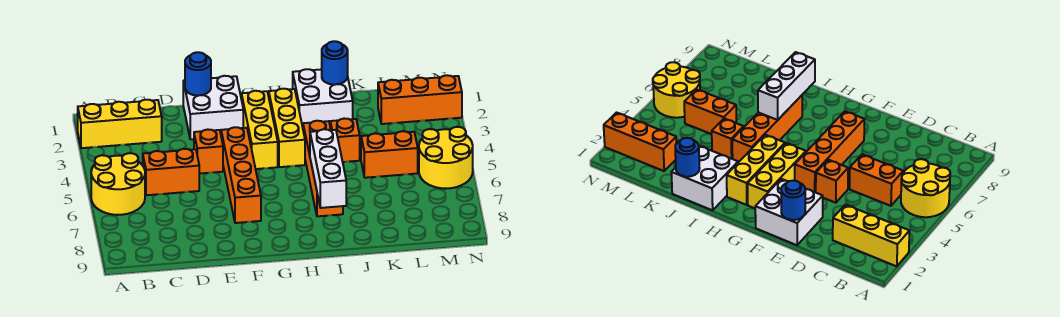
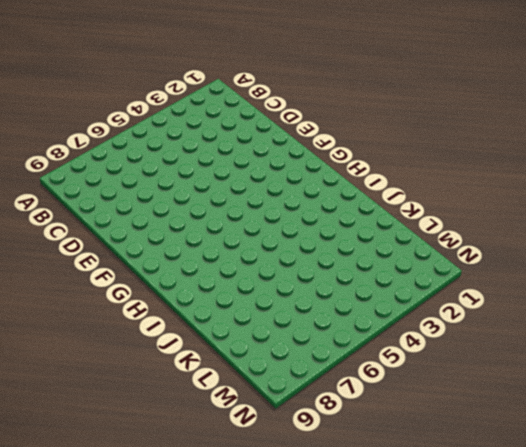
none -> yellow brick A2:C2 level 1
none -> yellow round brick A5:B6 level 1
none -> orange brick C5:D5 level 1

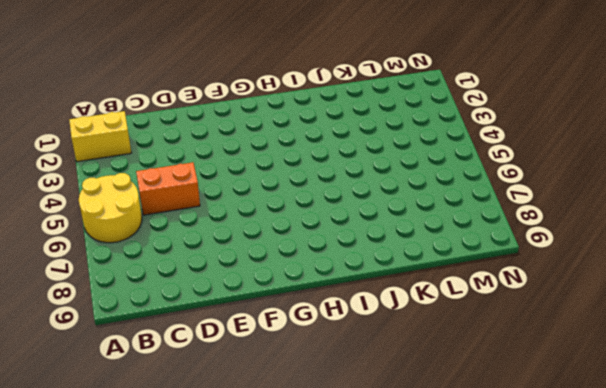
yellow brick A2:B2 level 1 -> yellow brick A2:C2 level 1
none -> white brick E1:F2 level 1
none -> orange brick E4 level 1
none -> orange brick F4:F7 level 1

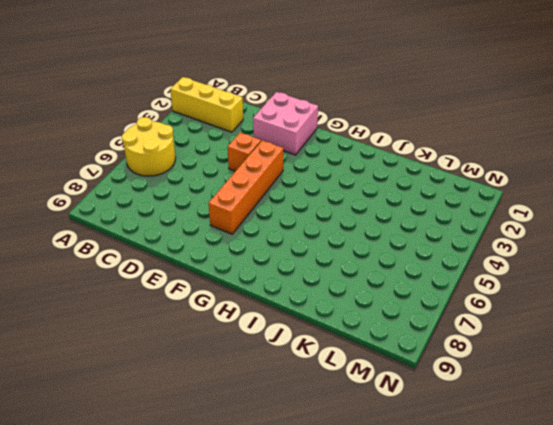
pink brick E1:F2 level 1 -> white brick E1:F2 level 1
none -> orange brick C5:D5 level 1
none -> yellow brick G2:G4 level 1
none -> yellow brick H2:H4 level 1

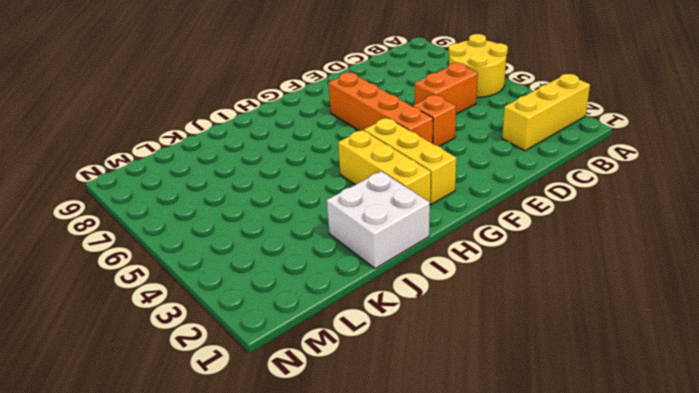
none -> white brick E1:F2 level 1
none -> orange brick I4:I7 level 1
none -> orange brick J4 level 1

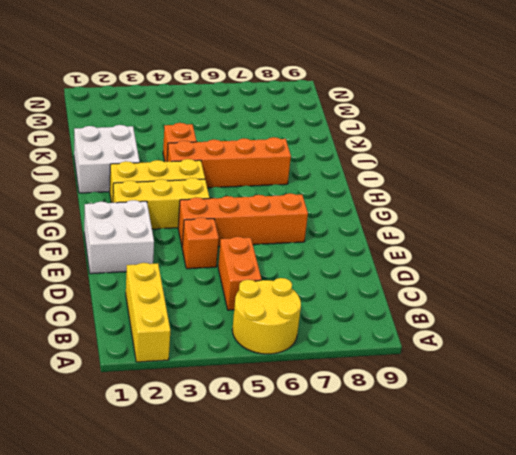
none -> orange brick K5:L5 level 1
none -> orange brick L2:N2 level 1
none -> yellow round brick M5:N6 level 1

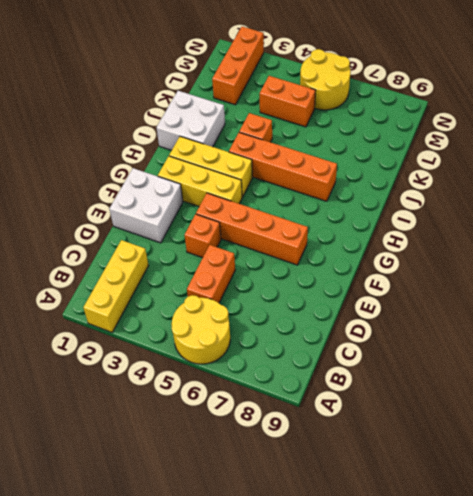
orange brick L4:L5 level 1 -> orange brick K5:L5 level 1
none -> blue round brick E1 level 2
none -> white brick I6:I8 level 2
none -> blue round brick J1 level 2

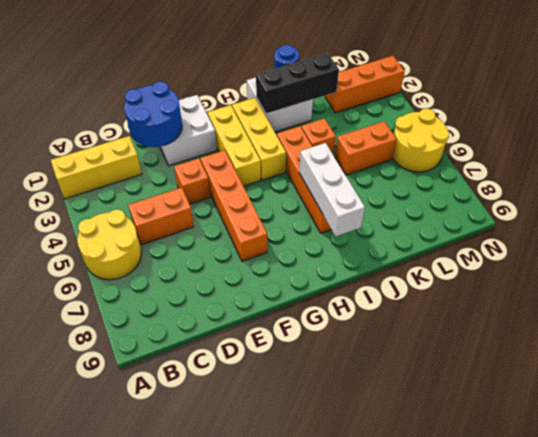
blue round brick D1:E2 level 2 -> blue round brick E1 level 2
black brick I2:K2 level 2 -> none

